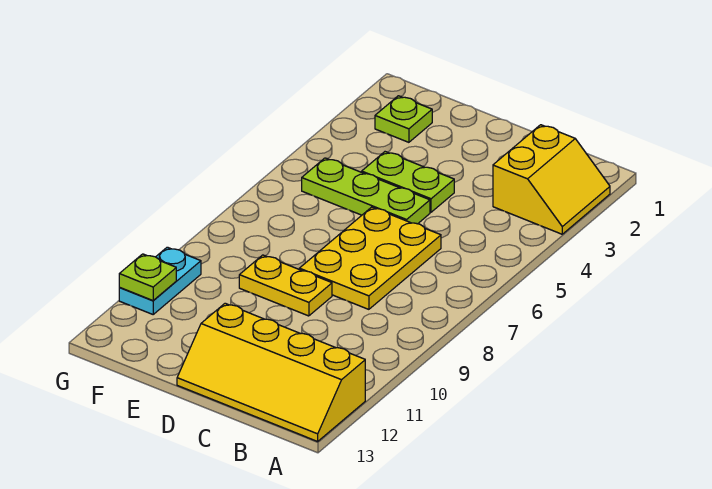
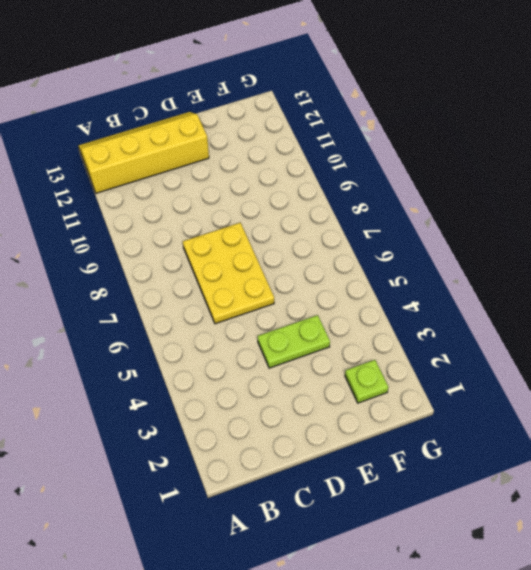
none -> yellow slope A2:B3 level 1 top B
none -> lime plate D5:F5 level 1

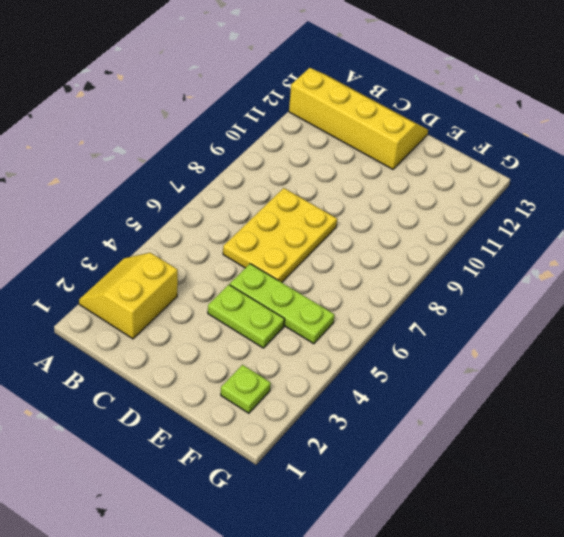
none -> yellow plate D9:E9 level 1
none -> cyan plate G10:G11 level 1

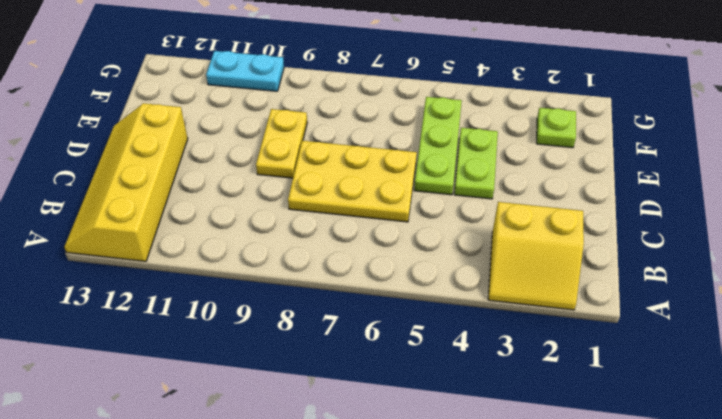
none -> lime plate G11 level 2

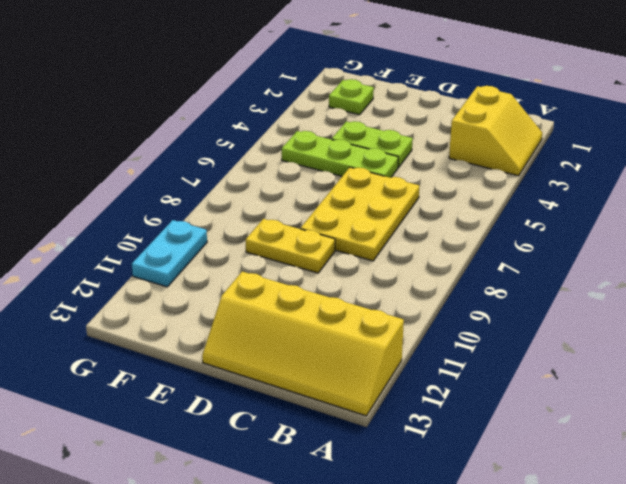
none -> lime plate G11 level 2

